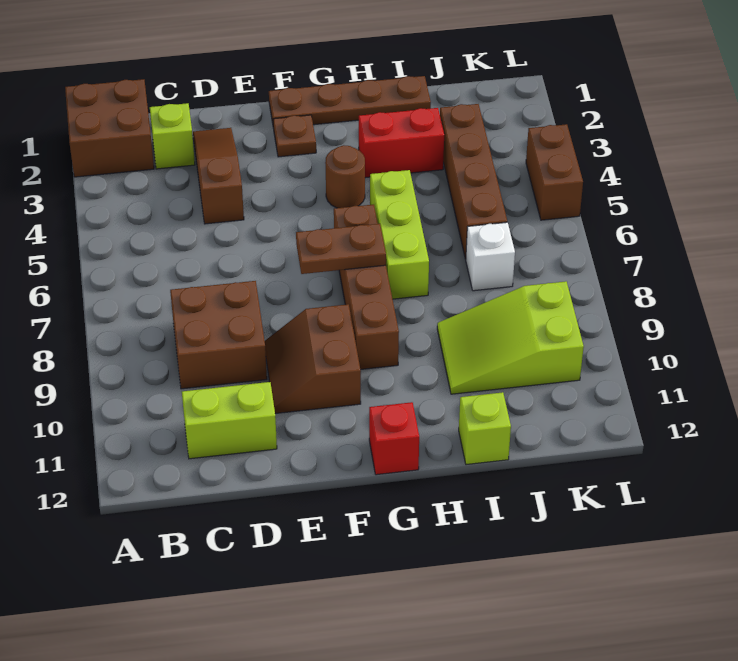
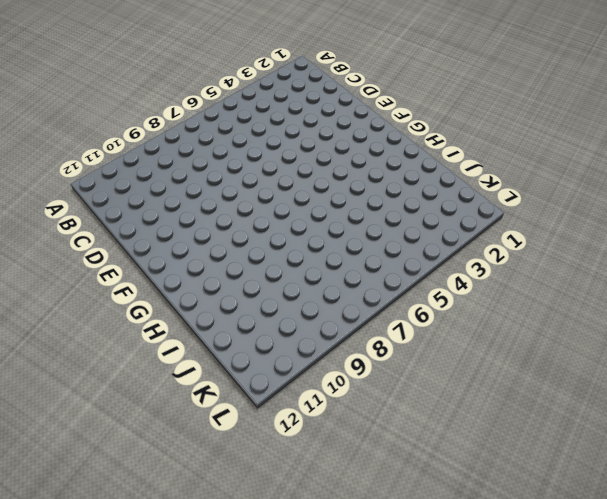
none -> brown brick A1:B2 level 1
none -> lime brick C2 level 1
none -> brown brick C8:D9 level 1

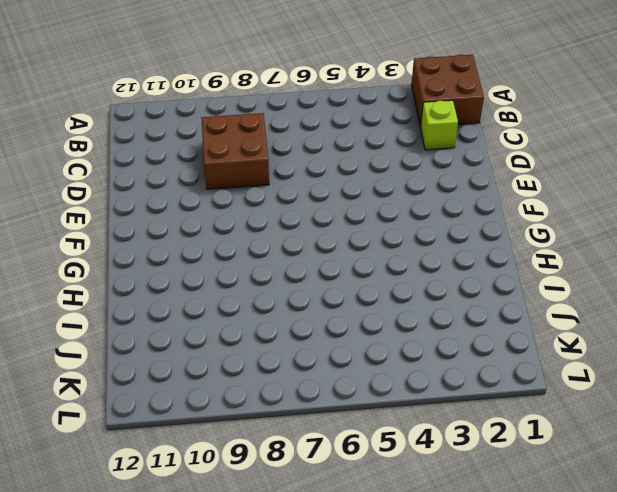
none -> lime brick C11:D11 level 1
none -> brown slope D2:D4 level 1 top 4
none -> brown slope E9:F10 level 1 top F

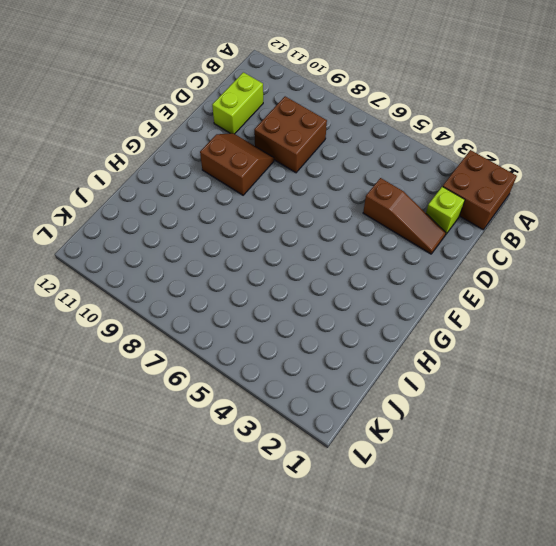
none -> brown plate F1:I1 level 1
none -> brown plate F2 level 1
none -> brown round brick G4 level 1

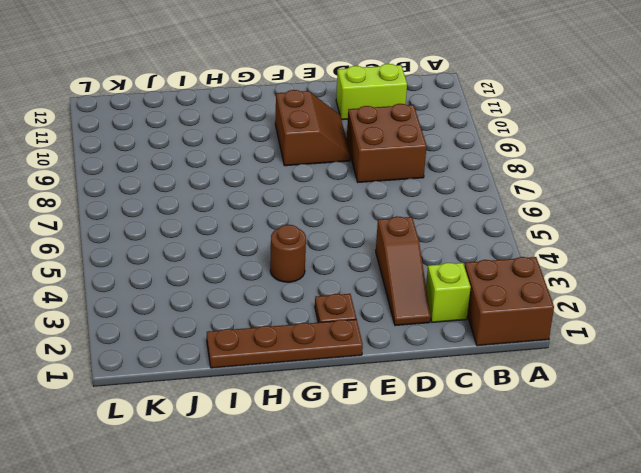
none -> brown brick G6:G9 level 1
none -> red brick G12 level 1
none -> red brick H3:I3 level 1

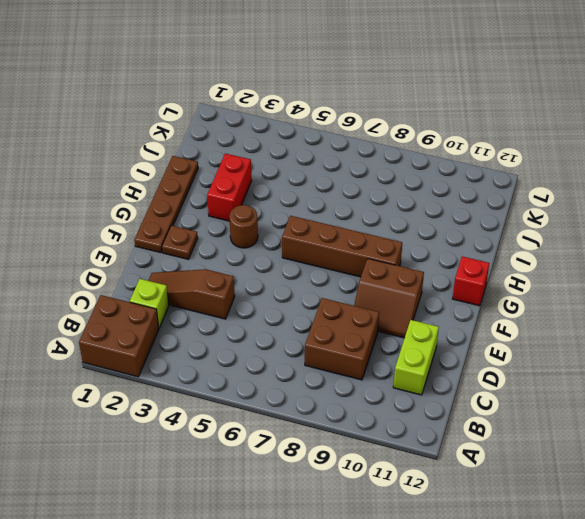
none -> lime brick H5:H7 level 1
none -> lime slope I9:K10 level 1 top K
none -> lime brick I12 level 1

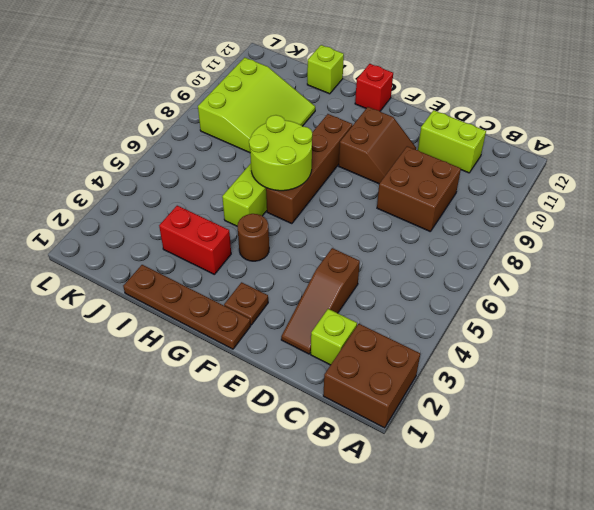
lime round brick G6:H7 level 2 -> brown plate F7:G7 level 2
lime slope I8:K10 level 1 top K -> lime slope I9:K10 level 1 top K
none -> brown brick J3:J6 level 1
none -> white brick J7 level 1
none -> brown brick L4:L5 level 1

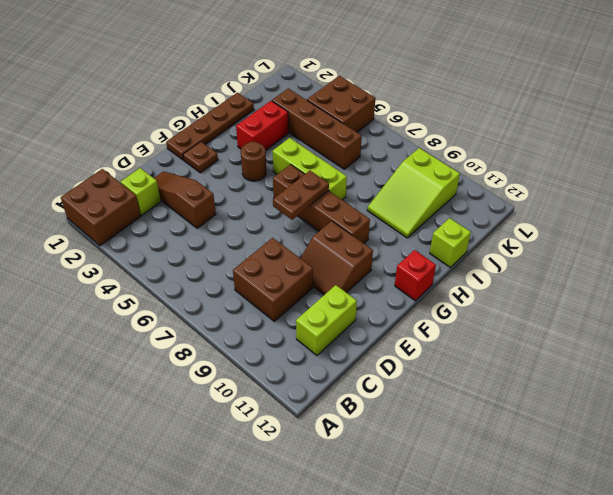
brown brick K4:L5 level 1 -> brown brick L4:L5 level 1
none -> white brick J7 level 1

